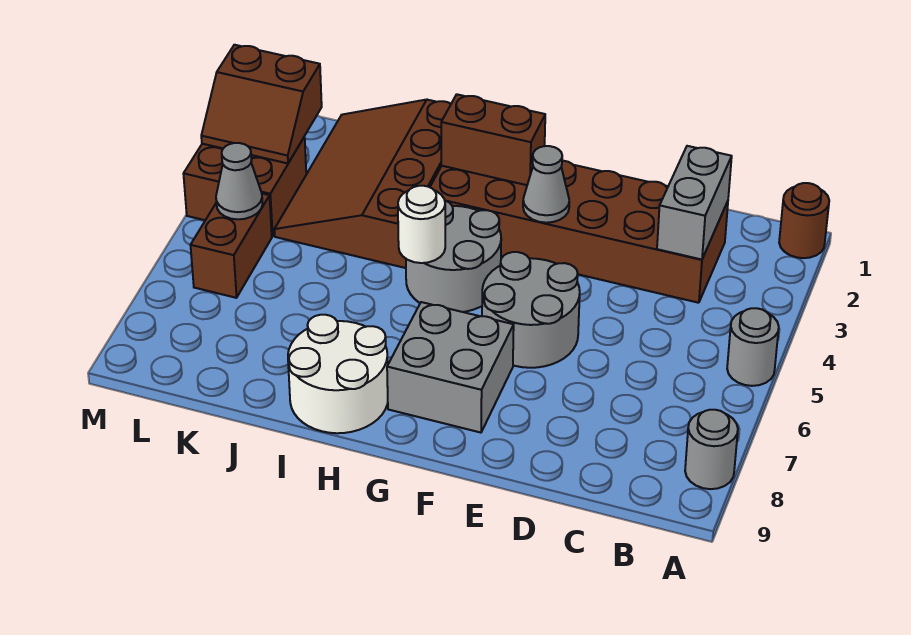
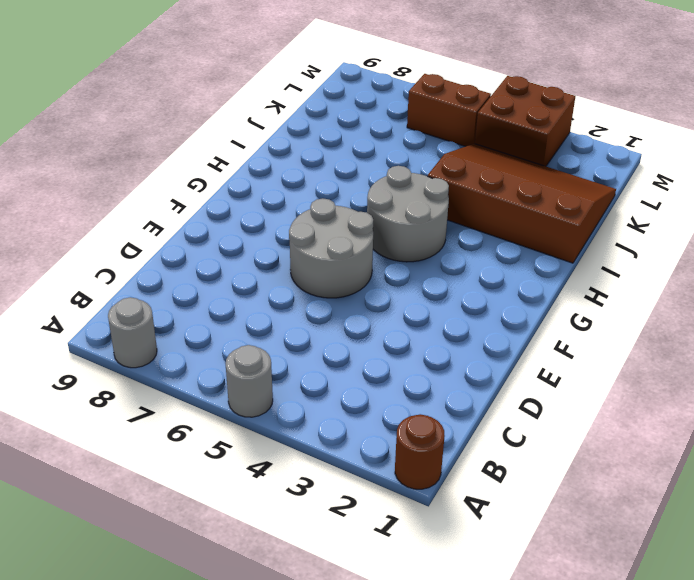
none -> brown brick C2:H3 level 1
none -> grey brick F7:G8 level 1
none -> white round brick H8:I9 level 1

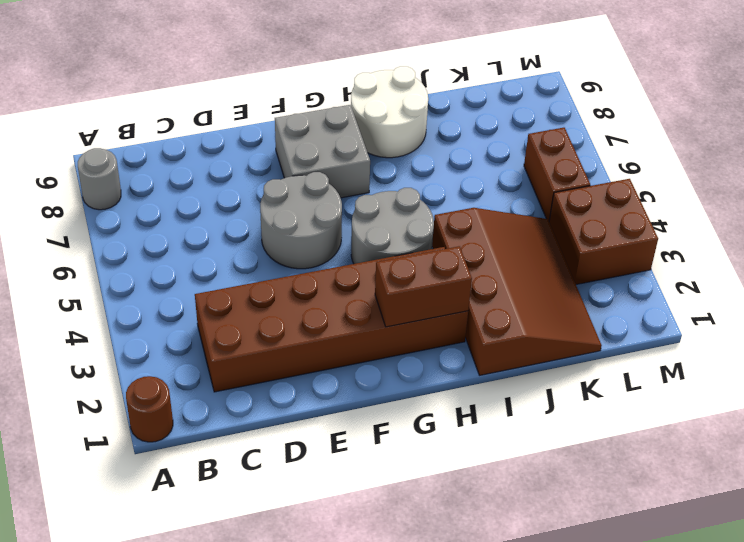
none -> grey round brick A5 level 1
none -> grey brick C2:C3 level 2
none -> grey cone F3 level 2

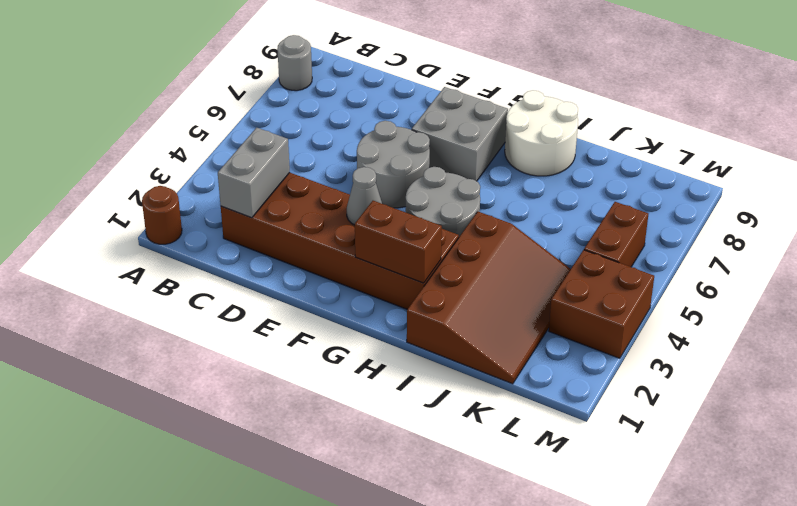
none -> grey round brick A5 level 1
none -> white round brick H5 level 2
none -> brown slope L2:M3 level 2 top 2

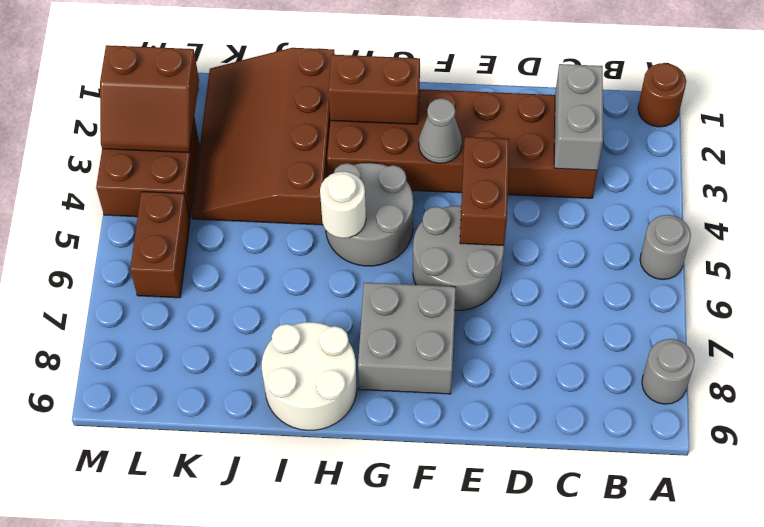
brown brick E4:E5 level 2 -> none
none -> grey cone L5 level 2

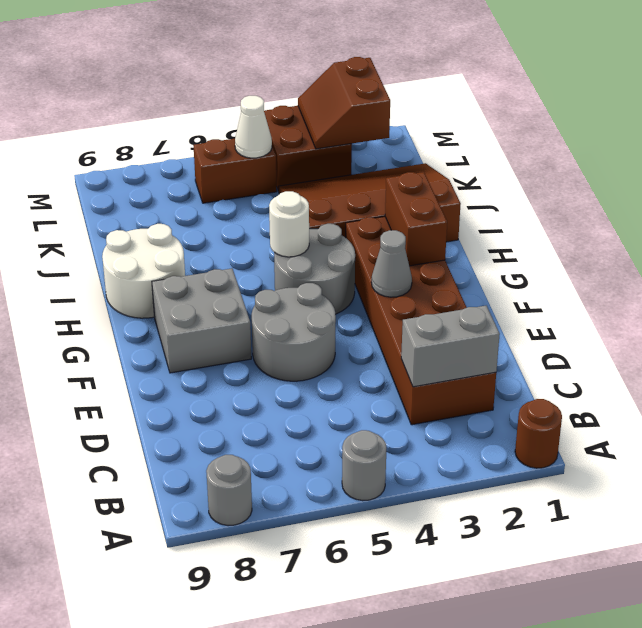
white cone L5 level 2 -> grey cone L5 level 2

